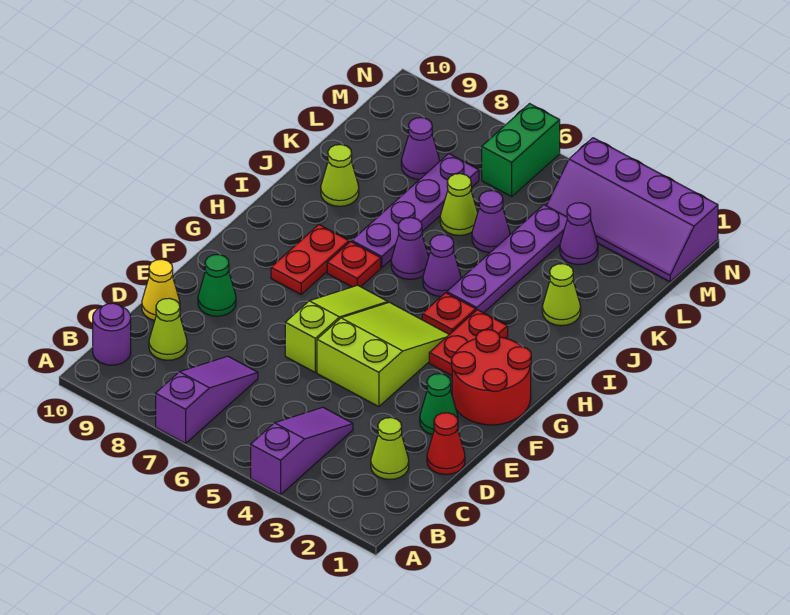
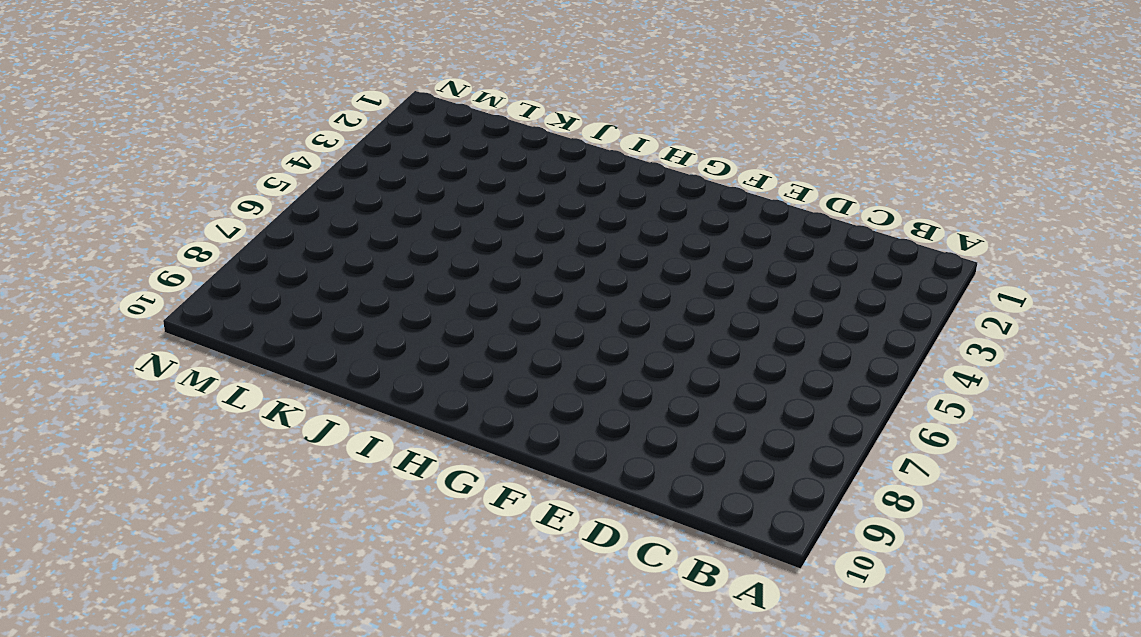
none -> purple slope A4:C4 level 1 top A
none -> purple slope A7:C7 level 1 top A
none -> purple round brick B10 level 1

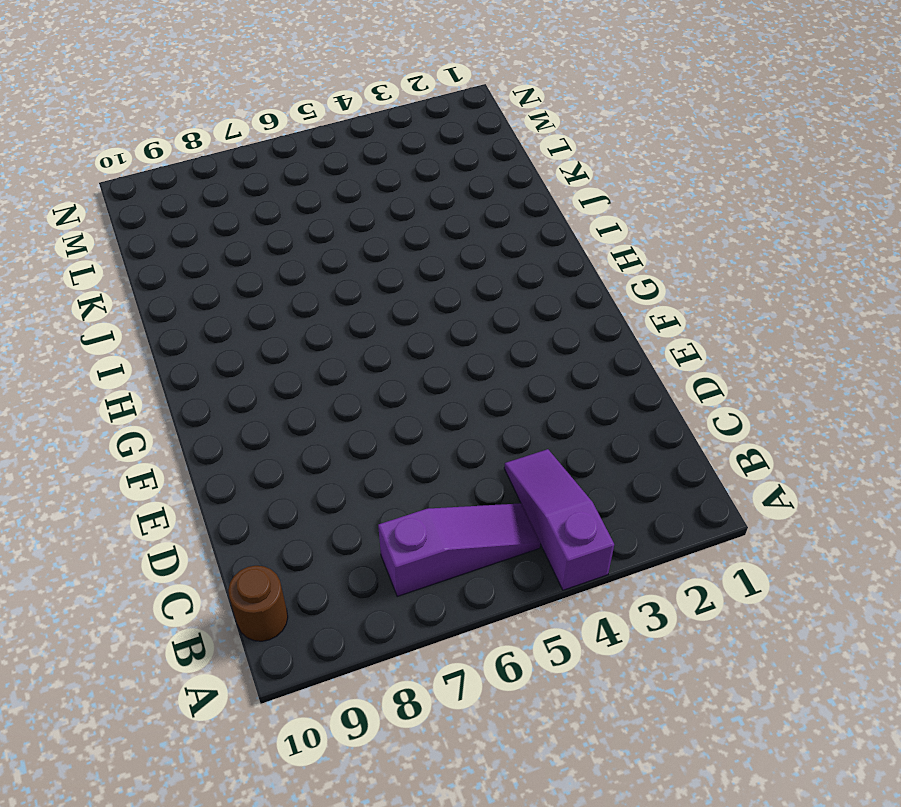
purple slope B5:B7 level 1 top 7 -> purple slope A7:C7 level 1 top A
brown round brick B10 level 1 -> purple round brick B10 level 1
none -> lime cone C2 level 1
none -> lime cone C9 level 1
none -> red cone D1 level 1

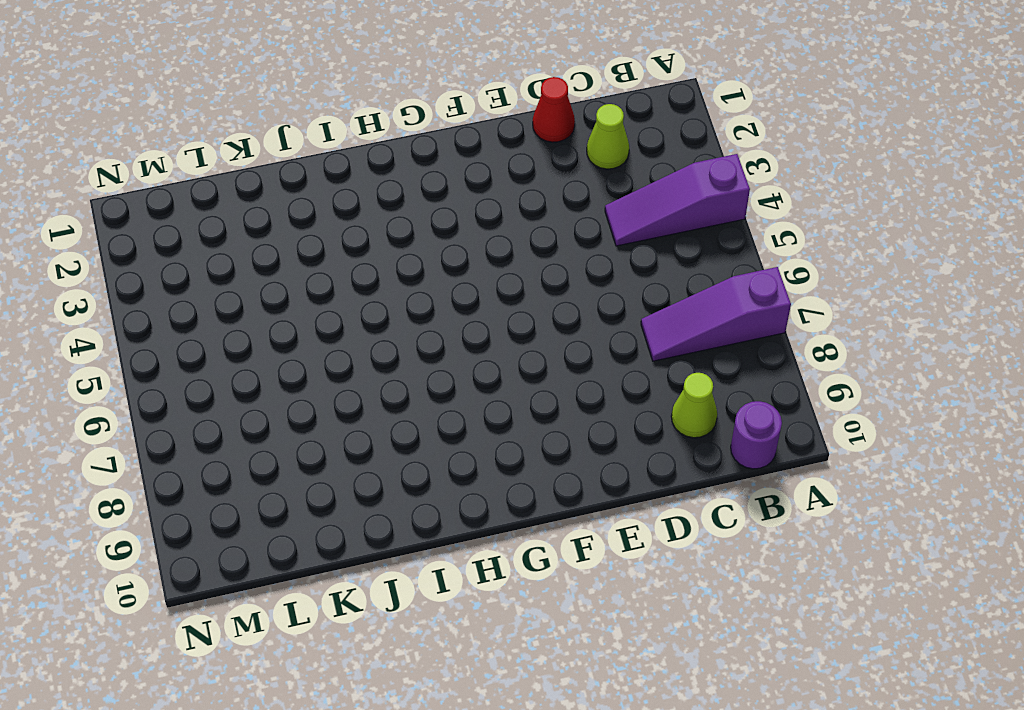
none -> yellow cone D10 level 1
none -> green cone E2 level 1
none -> lime slope E4:G5 level 1 top E

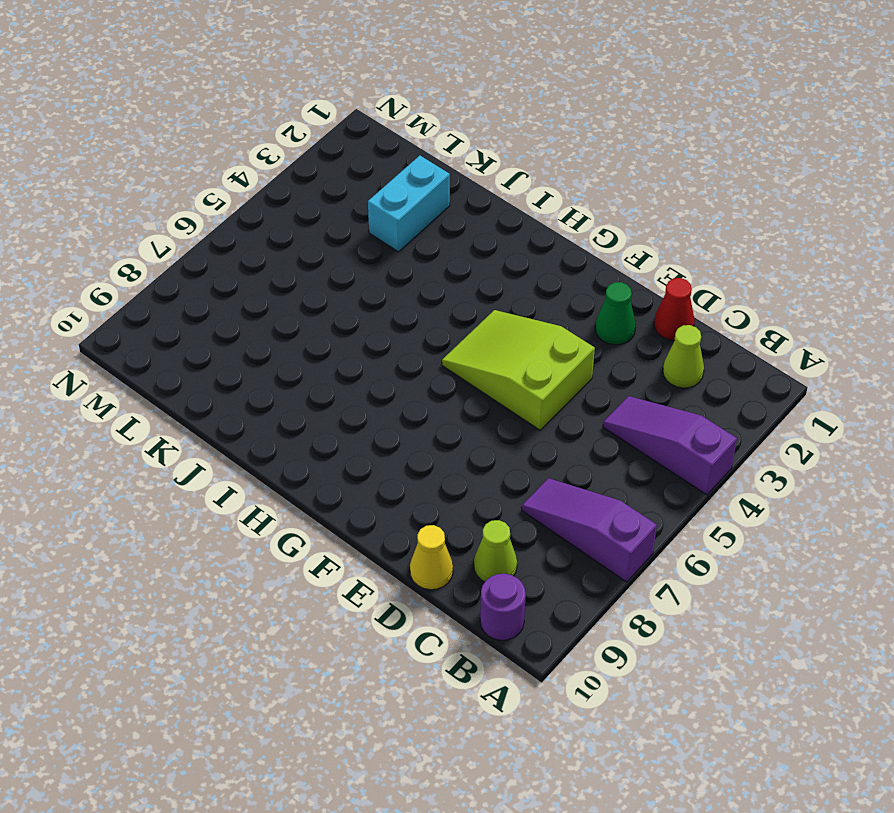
cyan brick K2:K3 level 1 -> none
none -> lime slope E6:G6 level 1 top E
none -> green cone E9 level 1
none -> red round brick F1:G2 level 1

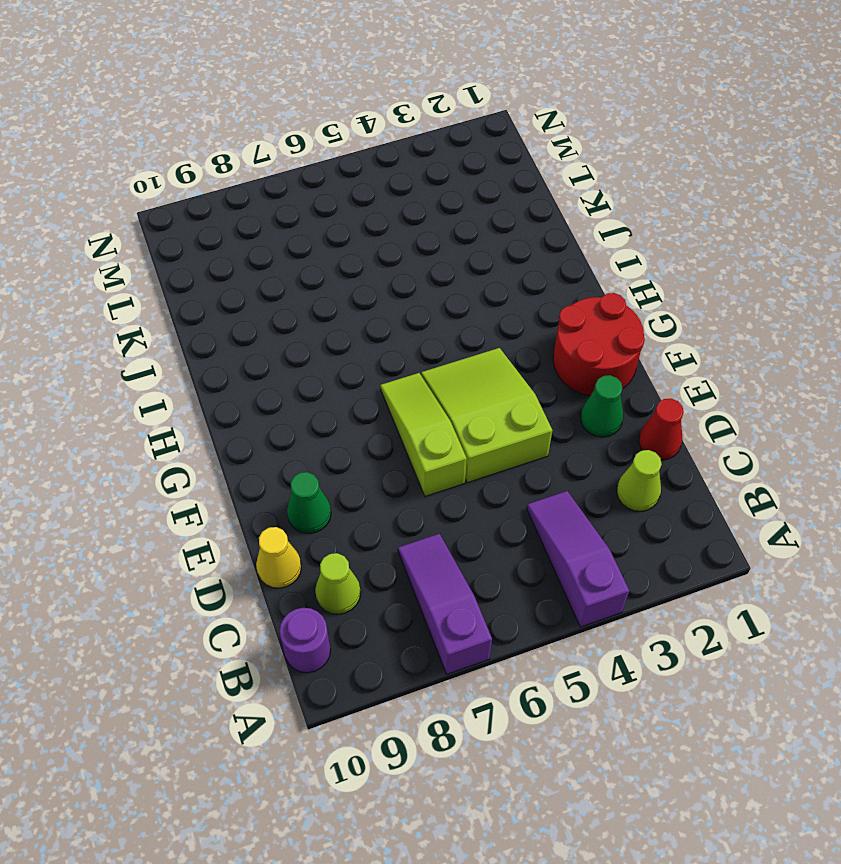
none -> red plate G3:H3 level 1
none -> red plate G8:H8 level 1
none -> red plate H4 level 1

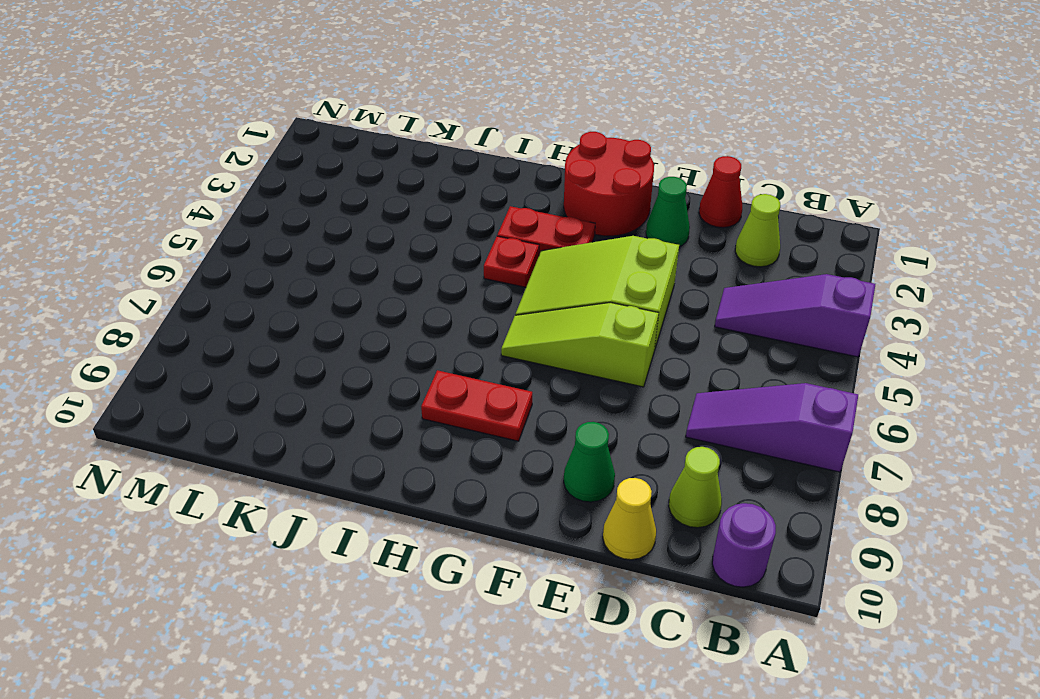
none -> red plate H7 level 1
none -> purple plate I4:L4 level 1
none -> purple cone I5 level 1

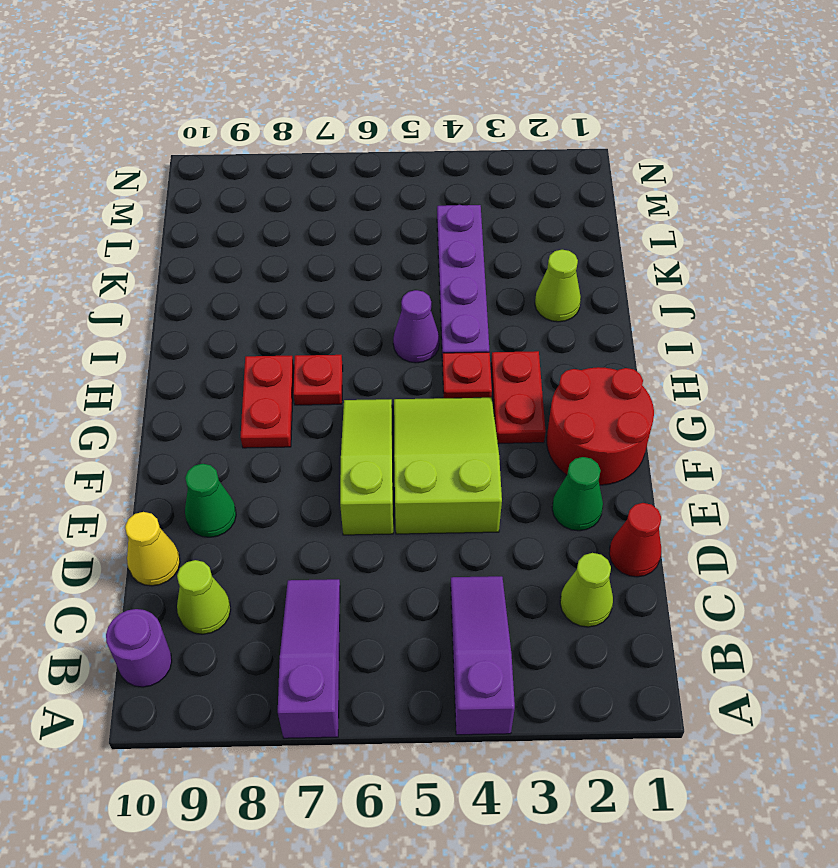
none -> purple cone I6 level 1
none -> purple plate I7:L7 level 1
none -> lime cone J9 level 1

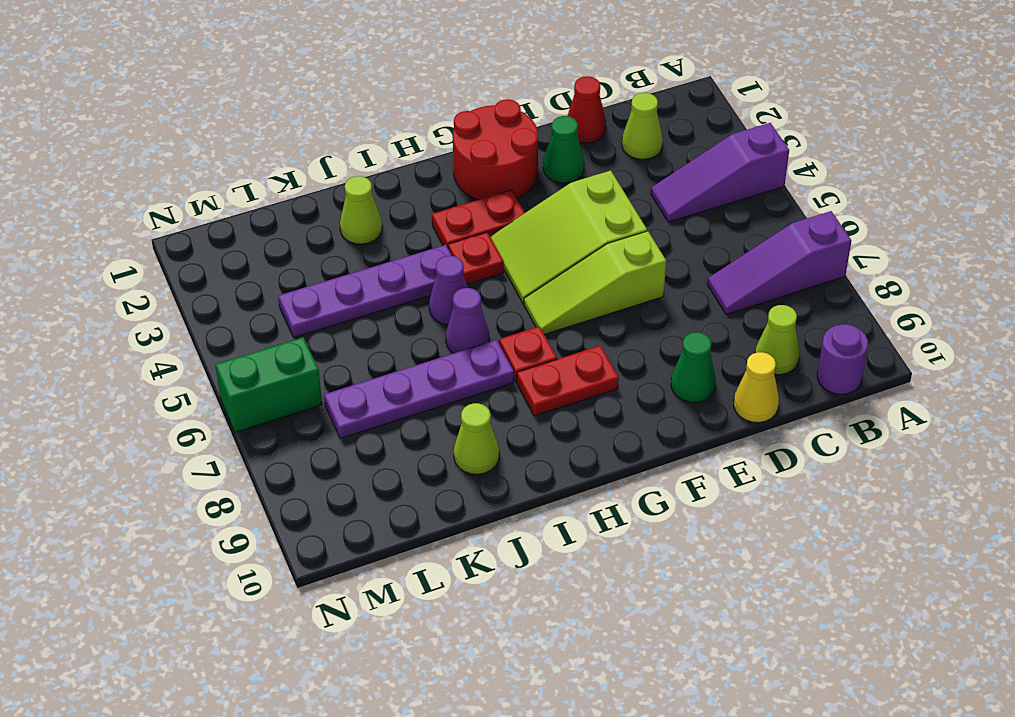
none -> purple cone K5 level 1
none -> lime cone K6 level 1
none -> purple cone L3 level 1

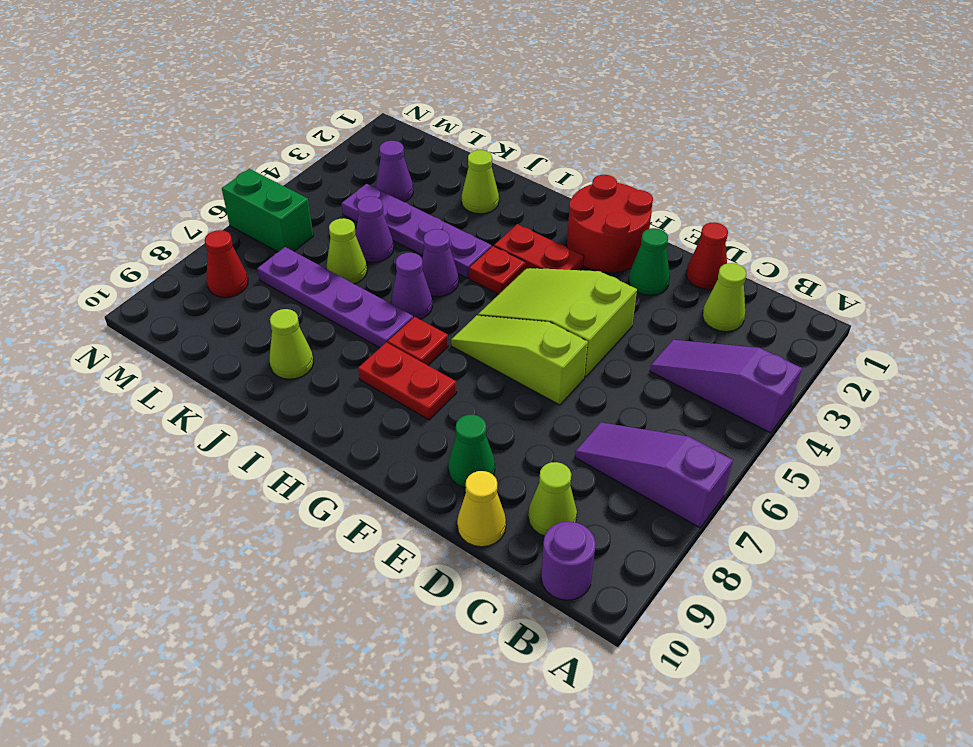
red cone M8 level 1 -> none
none -> purple cone L8 level 1
none -> purple slope M1:N4 level 1 top N

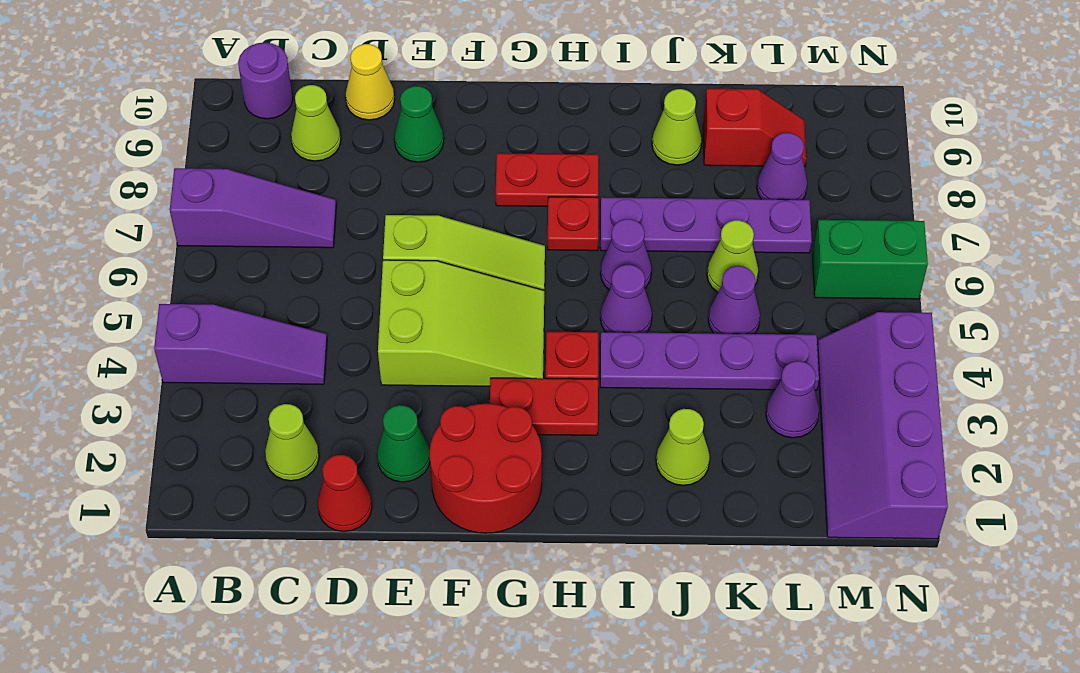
red slope K9:L9 level 1 top K -> none

